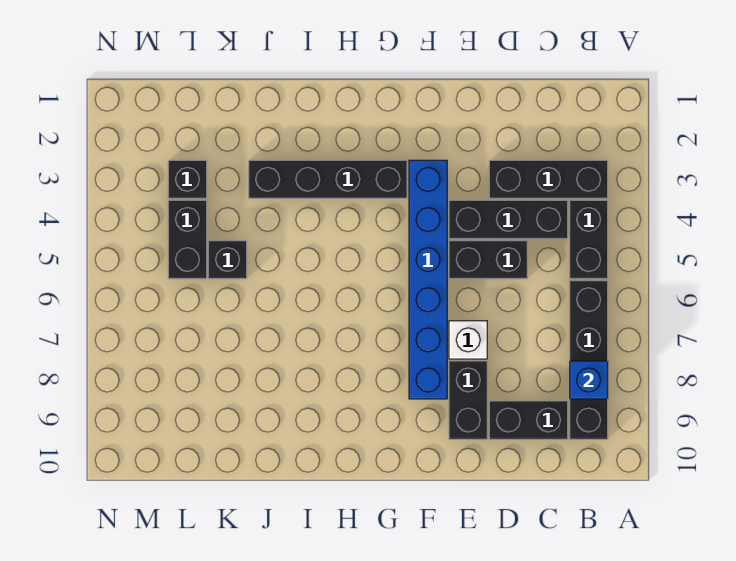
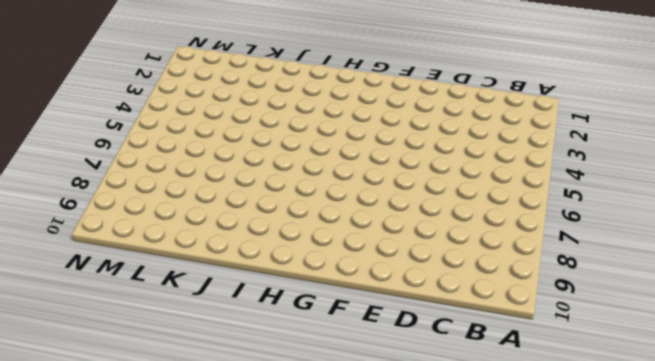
none -> black brick B3:D3 level 1
none -> black brick B4:B5 level 1
none -> black brick B6:B9 level 1

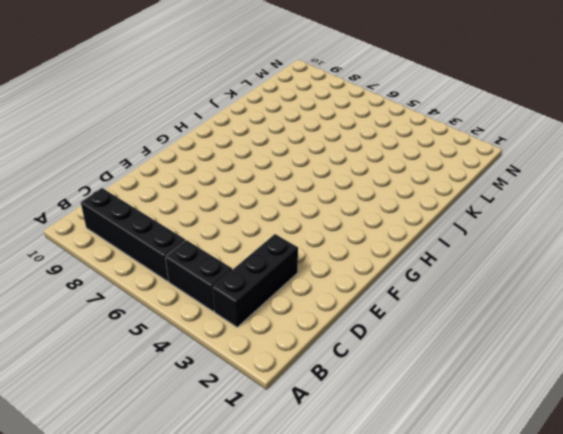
none -> black brick C4:E4 level 1
none -> black brick C9:D9 level 1
none -> black brick D5:E5 level 1

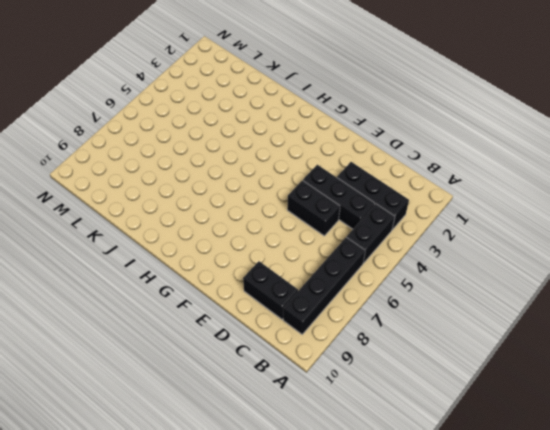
none -> white brick E7 level 1
none -> black brick E8:E9 level 1
none -> blue brick F3:F8 level 1

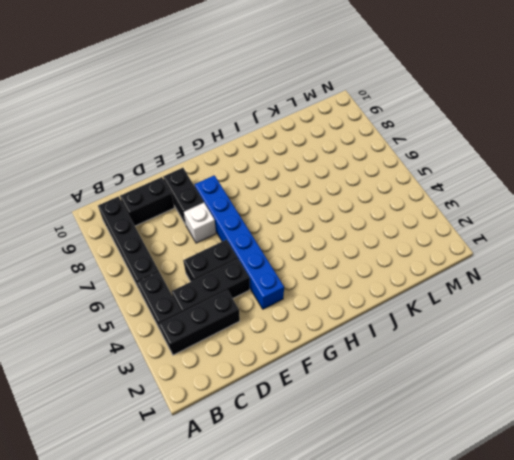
none -> black brick G3:J3 level 1
none -> black brick K5 level 1
none -> black brick L3 level 1

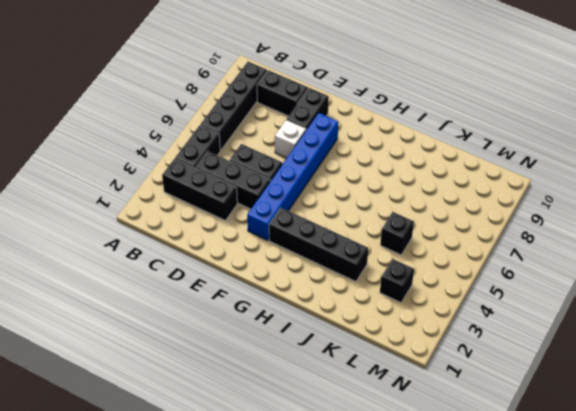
none -> black brick L4:L5 level 1
none -> blue brick B8 level 2

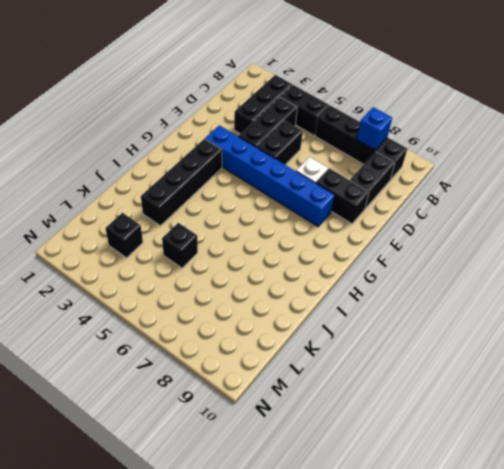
none -> black brick L4:L5 level 1

